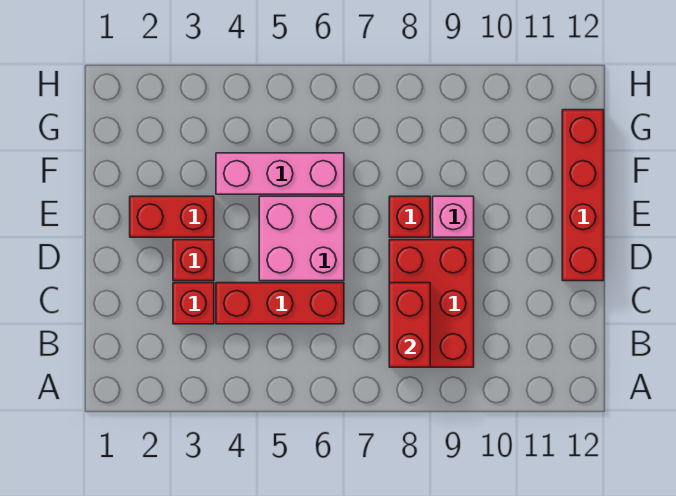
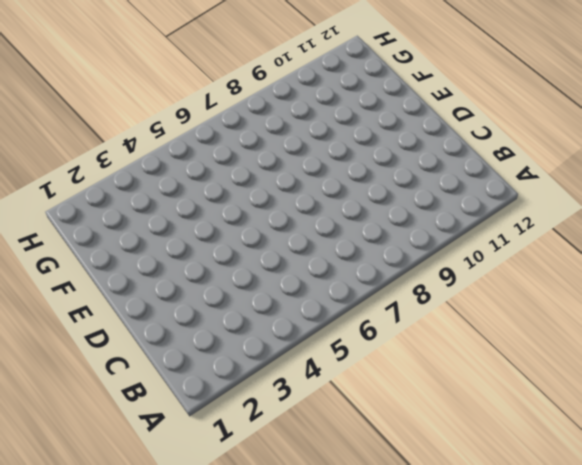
none -> red brick B8:D9 level 1
none -> red brick C3 level 1

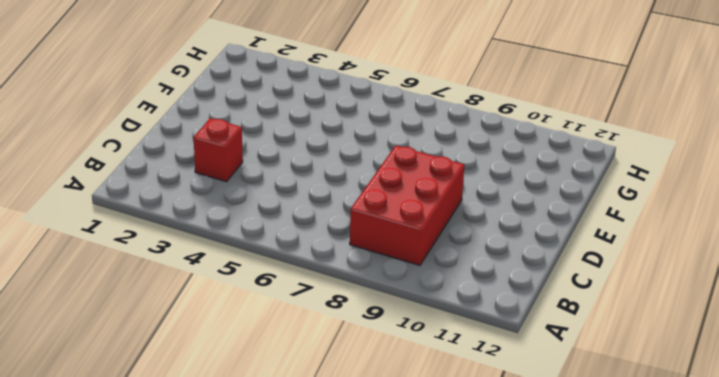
none -> red brick C4:C6 level 1
none -> red brick D3 level 1

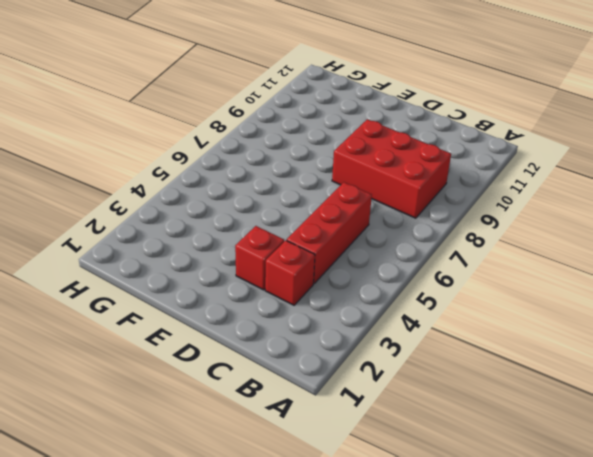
none -> pink brick D5:E6 level 1
none -> red brick D12:G12 level 1

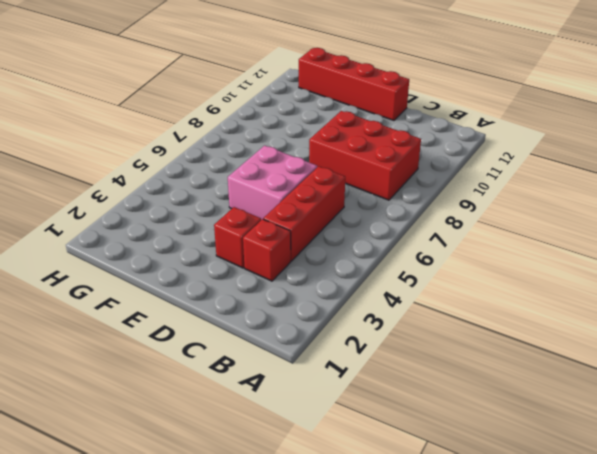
none -> red brick E2:E3 level 1
none -> red brick E8 level 1

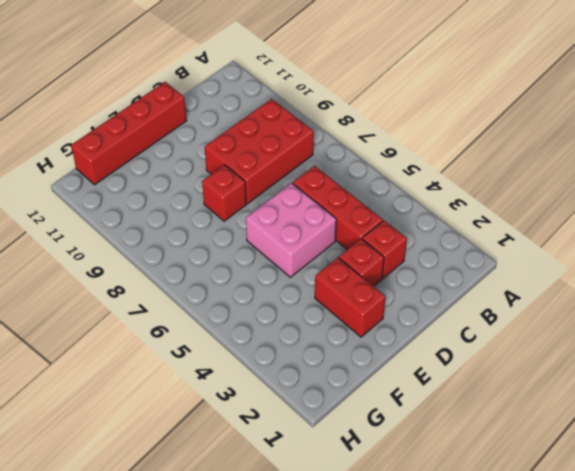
none -> pink brick E9 level 1
none -> pink brick F4:F6 level 1

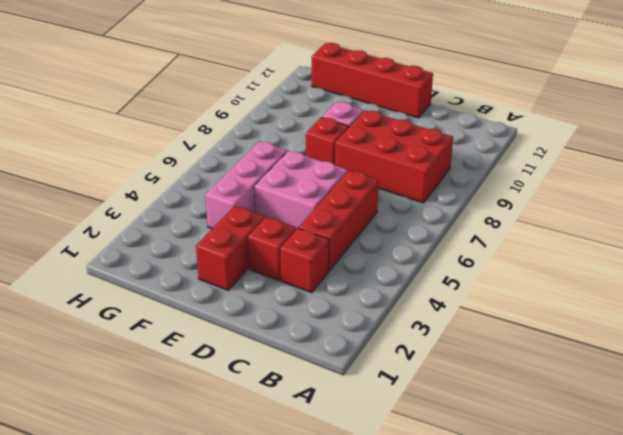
none -> red brick B8:C8 level 2

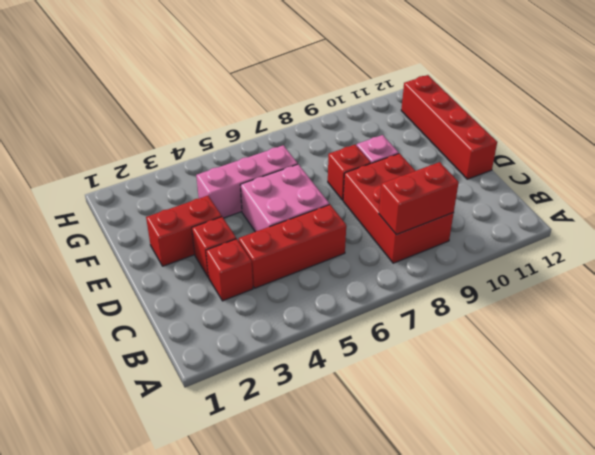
red brick B8:B9 level 2 -> red brick B8:C8 level 2

